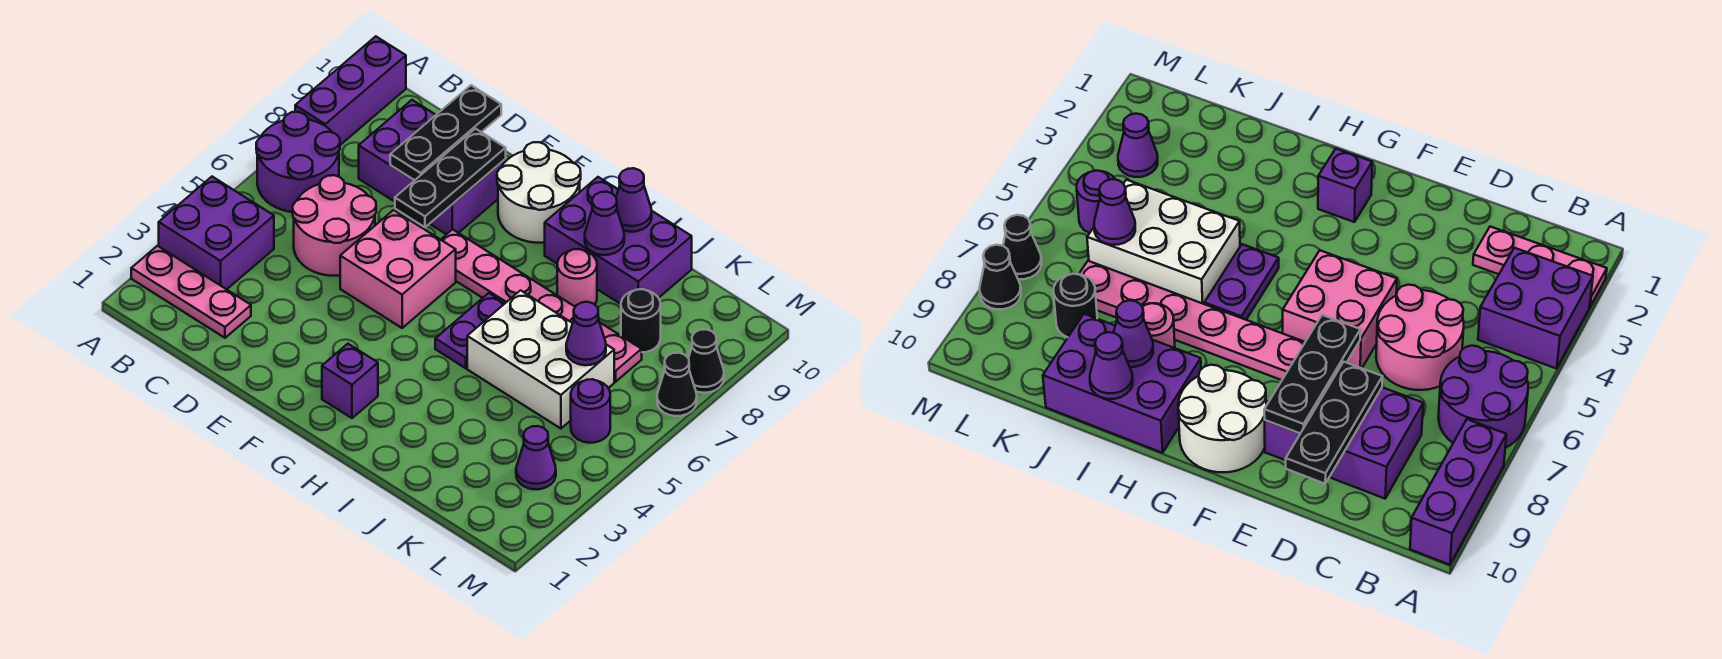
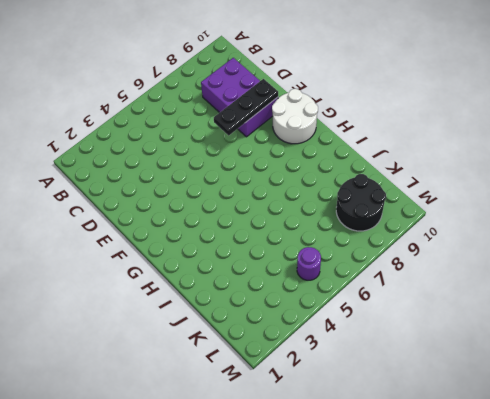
black round brick K8:L9 level 1 -> black round brick K8 level 1
none -> pink plate A2:C2 level 1
none -> purple brick A3:B4 level 1
none -> purple round brick A6:B7 level 1

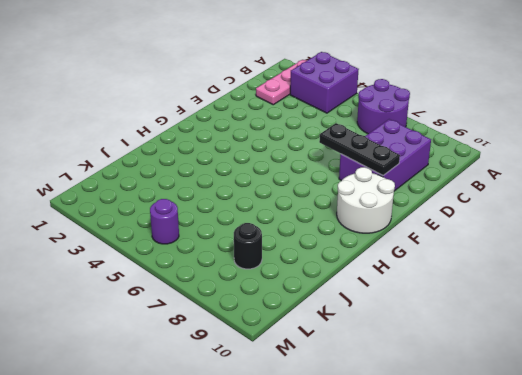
none -> purple brick A8:A10 level 1
none -> pink round brick C5:D6 level 1
none -> pink brick E5:F6 level 1

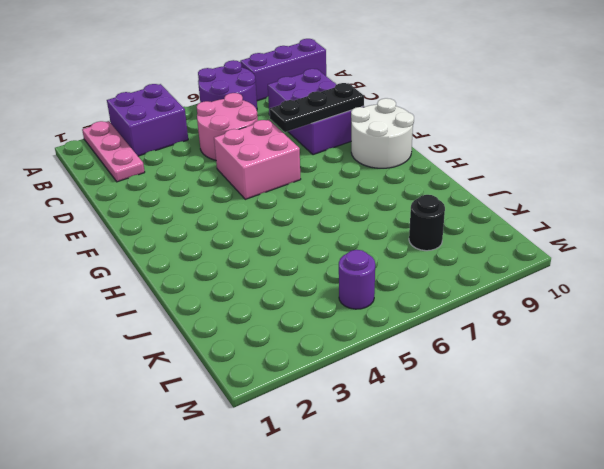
none -> pink plate F7:K7 level 1
none -> purple brick G2 level 1
none -> purple plate H5:H6 level 1

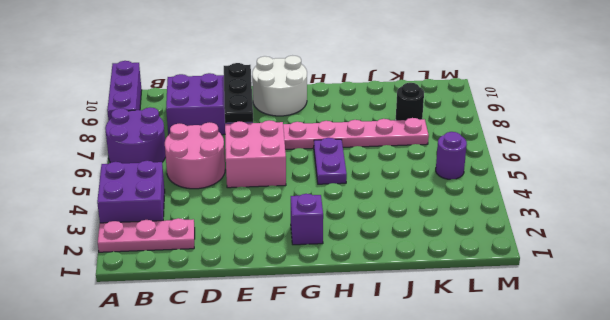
none -> purple brick H9:J10 level 1
none -> white brick I5:K6 level 1
none -> pink round brick I8 level 1

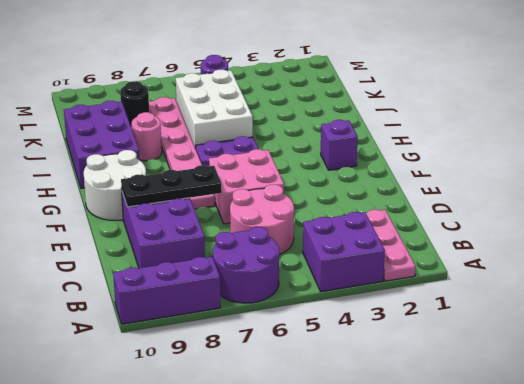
none -> purple cone L3 level 1
none -> black cone M7 level 1
none -> black cone M8 level 1

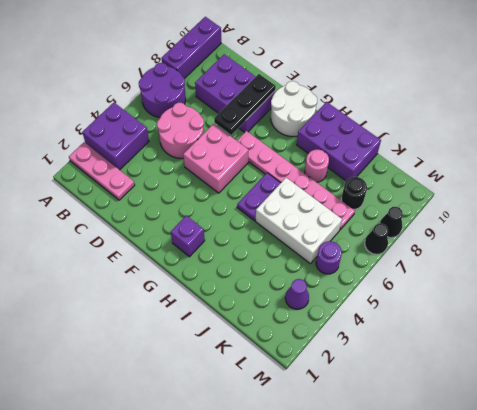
none -> black plate D8:D10 level 2
none -> purple cone I9 level 2
none -> purple cone I10 level 2

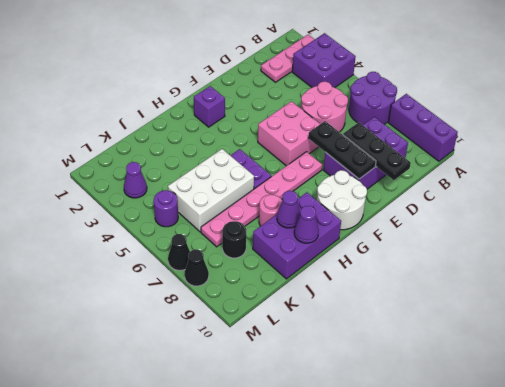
none -> purple cone K6 level 2

